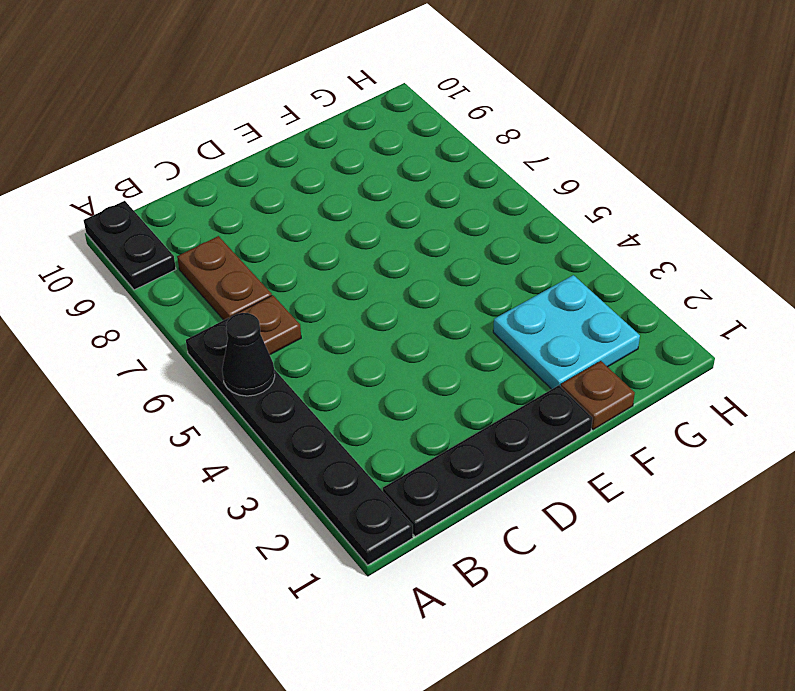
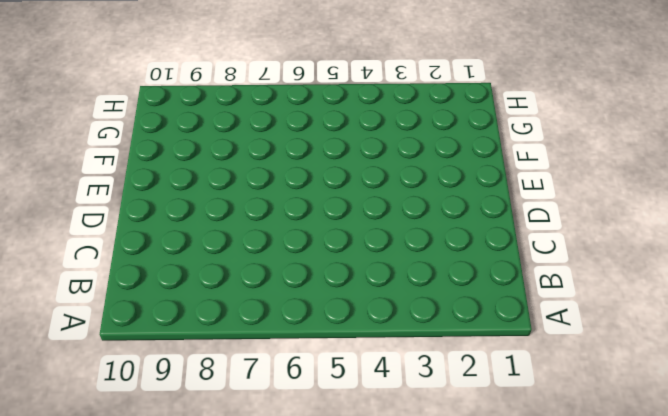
none -> black plate A1:A6 level 1
none -> black plate A9:A10 level 1

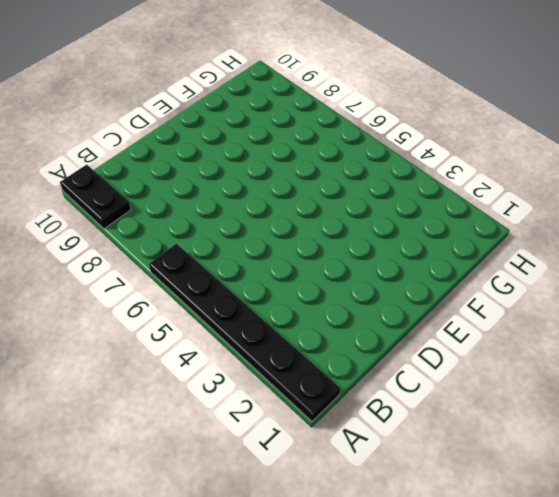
none -> black plate B1:E1 level 1
none -> brown plate B6 level 1

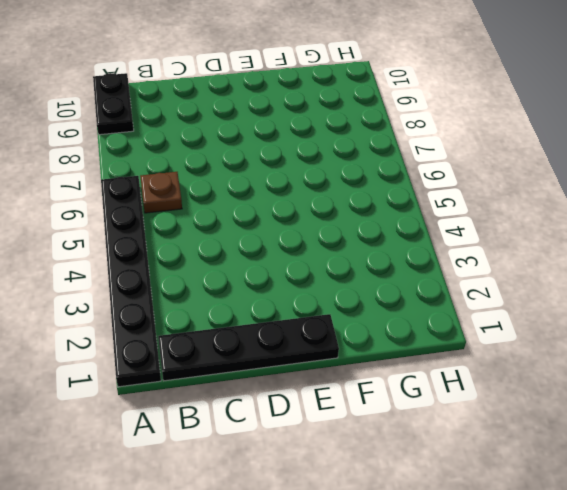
none -> brown plate B7:B8 level 1
none -> brown plate F1 level 1

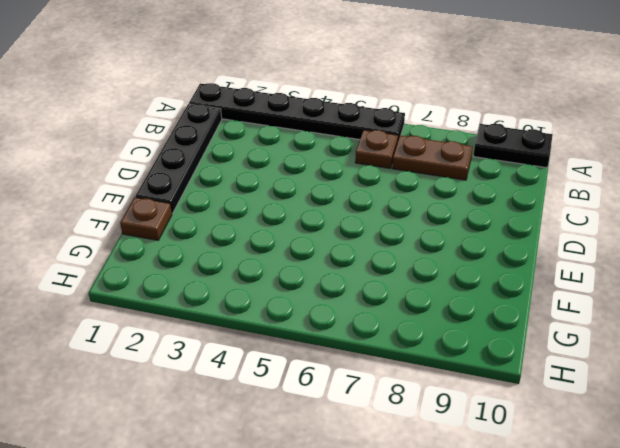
none -> cyan plate F2:G3 level 1
none -> black cone A5 level 2

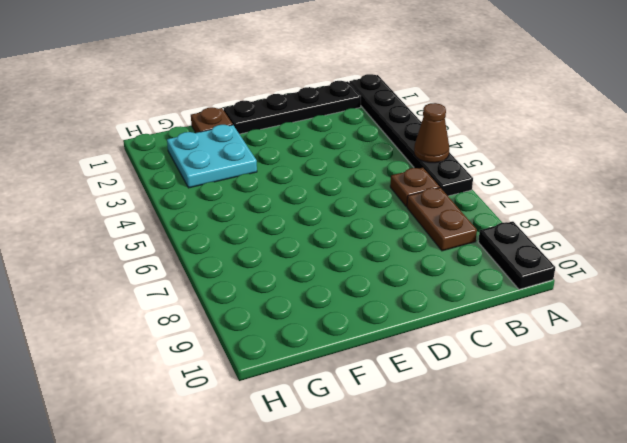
brown cone A5 level 2 -> black cone A5 level 2

